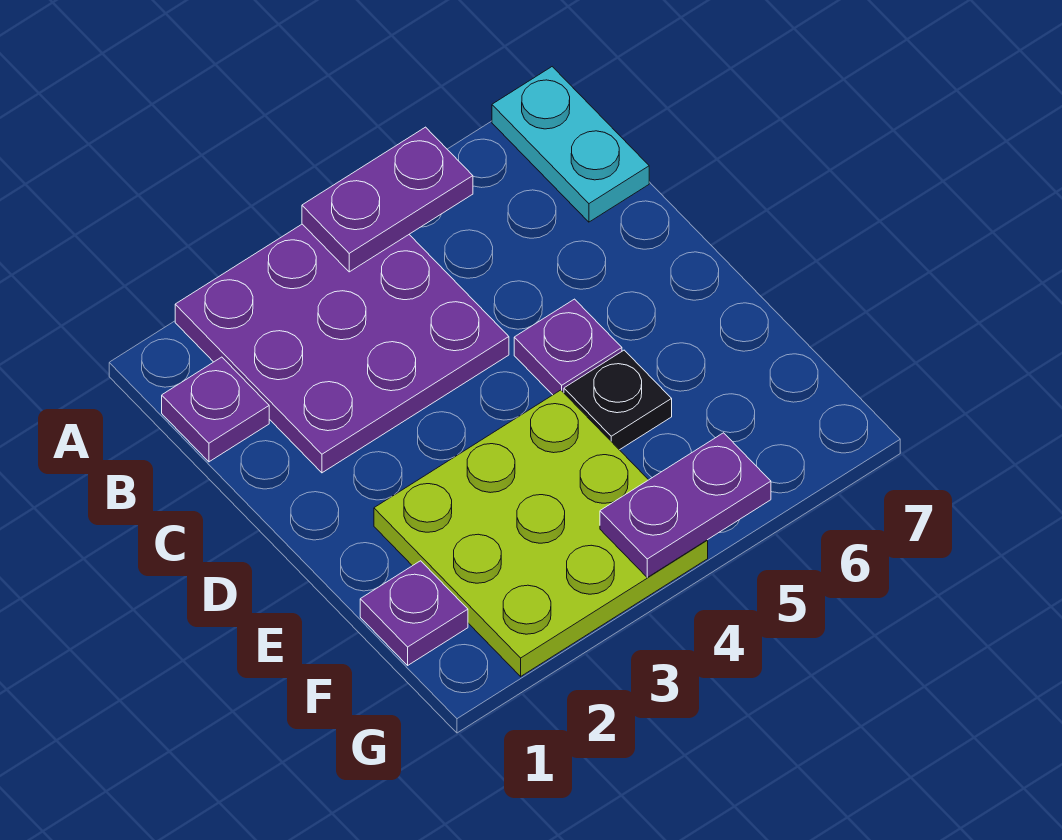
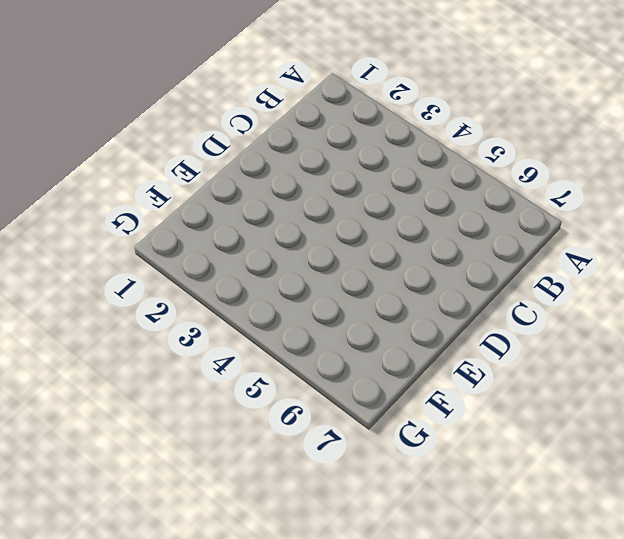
none -> purple plate A2:C4 level 1
none -> cyan plate A7:B7 level 1

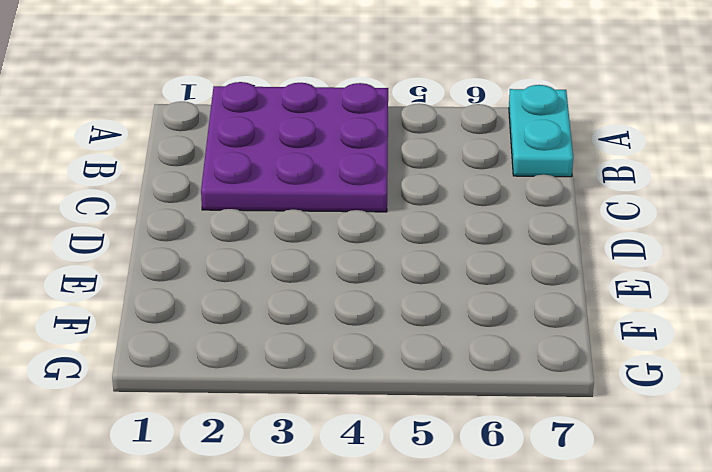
none -> purple plate B1 level 1
none -> purple plate D5 level 1

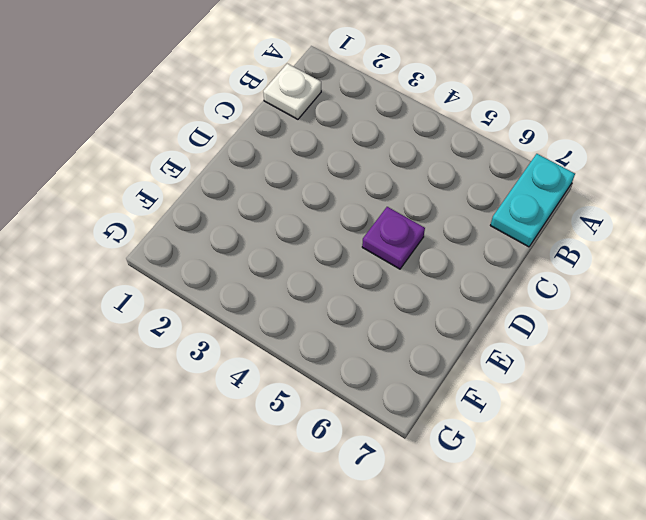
white plate B1 level 1 -> purple plate B1 level 1
none -> purple plate A2:C4 level 1
none -> lime plate E2:G4 level 1

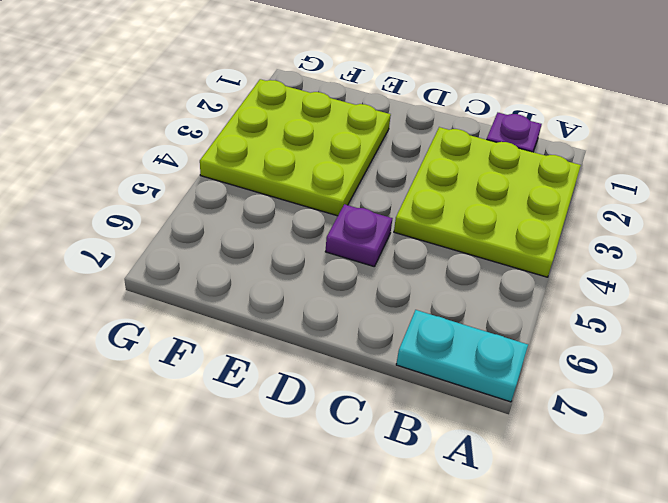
lime plate A2:C4 level 1 -> purple plate A2:C4 level 1
none -> black plate E5 level 1
none -> purple plate F1 level 1

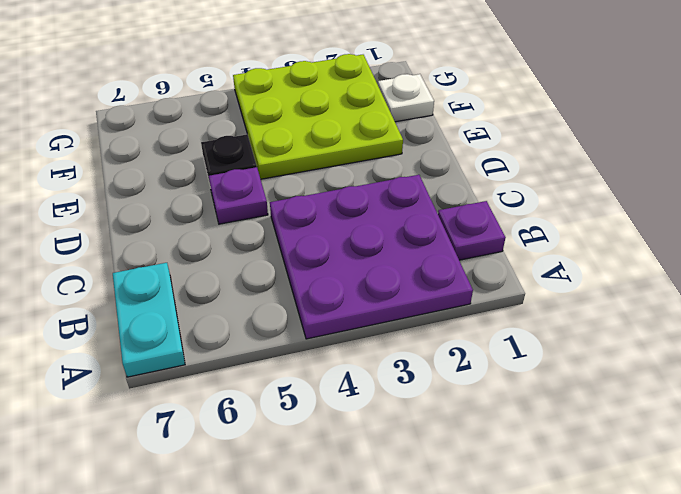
white plate F1 level 1 -> purple plate F1 level 1
none -> purple plate A4:A5 level 2
none -> purple plate G4:G5 level 2

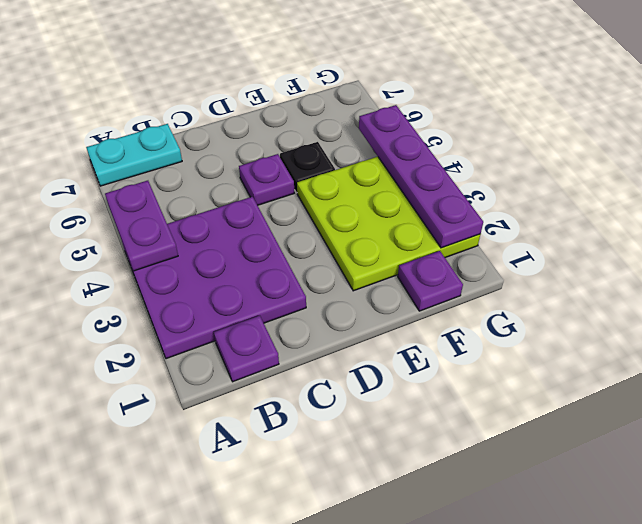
purple plate G2:G5 level 2 -> purple plate G4:G5 level 2

